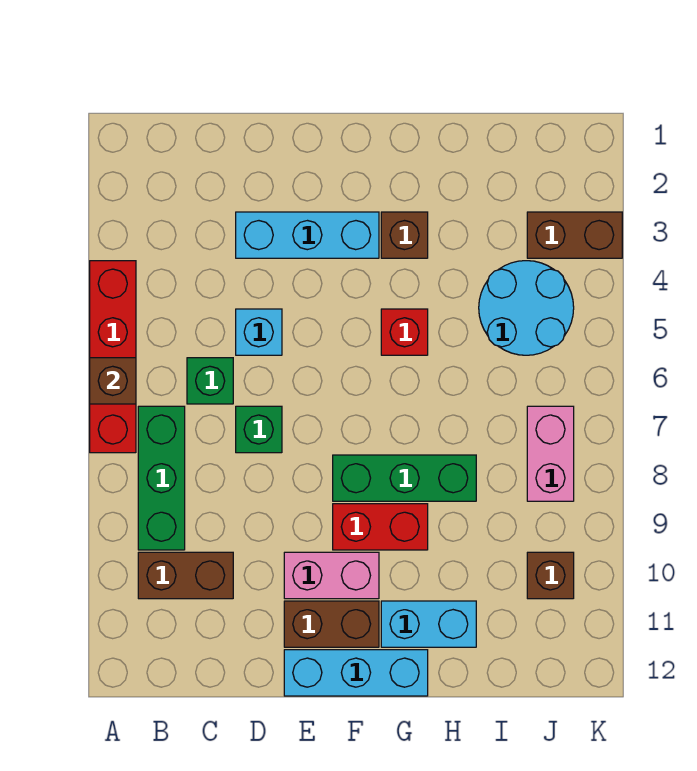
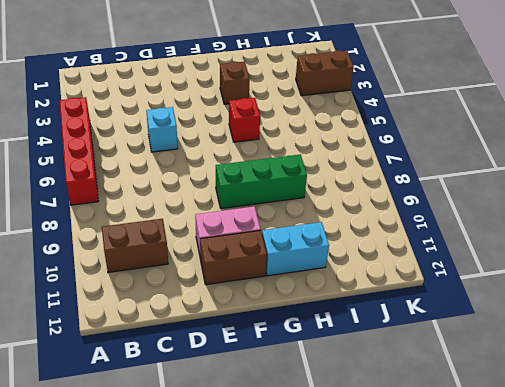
none -> green brick B7:B9 level 1
none -> green brick C6 level 1
none -> cyan brick D3:F3 level 1

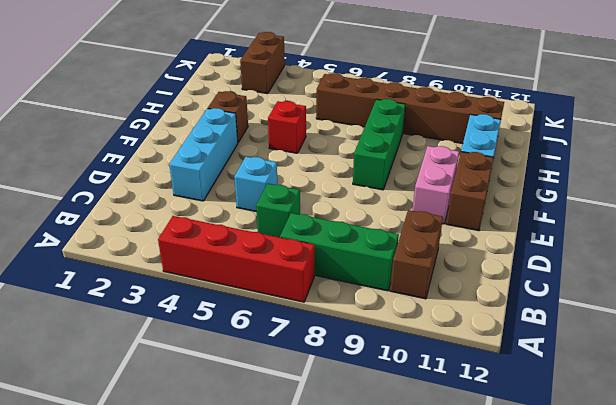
brown brick I6:I11 level 1 -> none
none -> green brick D7 level 1
none -> cyan brick E12:G12 level 1
none -> red brick F9:G9 level 1

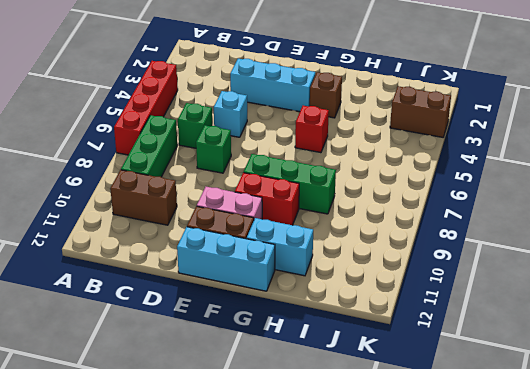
none -> cyan round brick I4:J5 level 1
none -> pink brick J7:J8 level 1
none -> brown brick J10 level 1

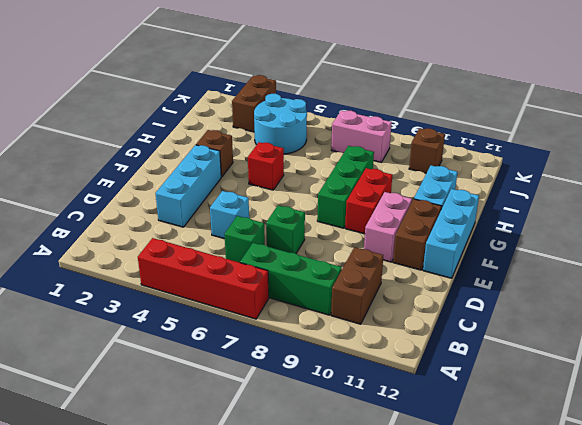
none -> brown brick A6 level 2

